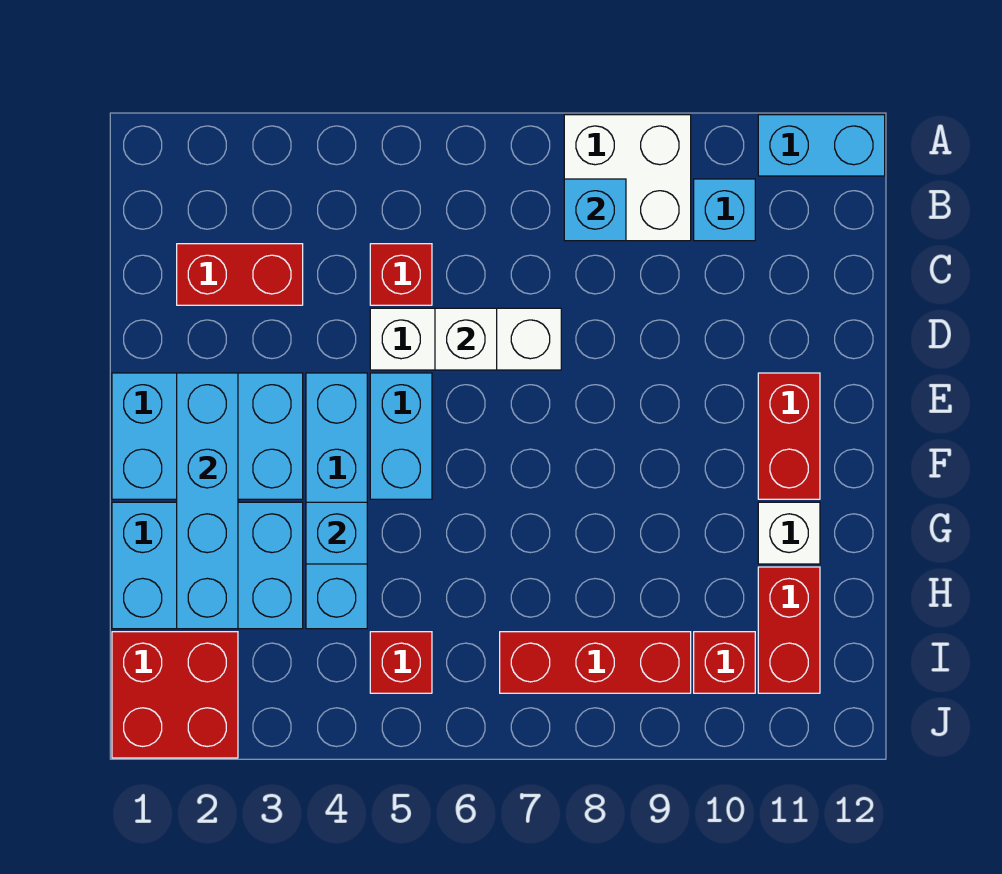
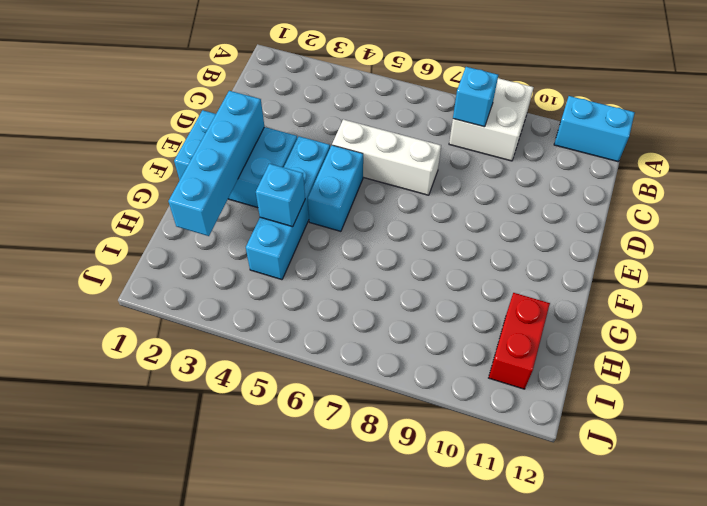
none -> cyan brick B10 level 1
none -> red brick C2:C3 level 1
none -> red brick C5 level 1

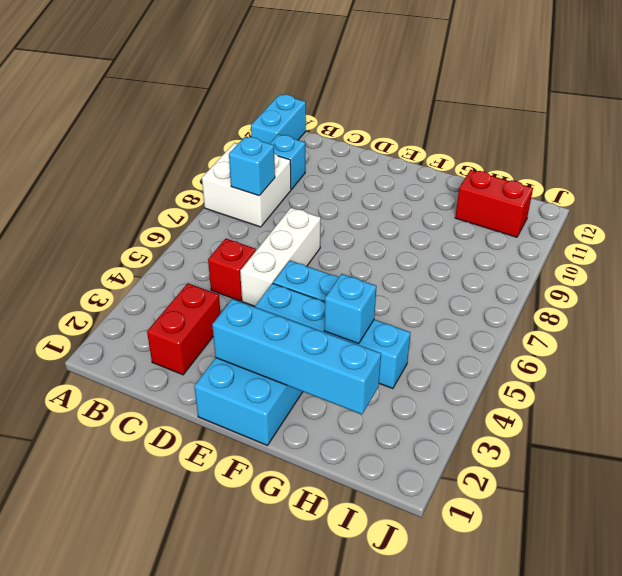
none -> red brick E11:F11 level 1
none -> cyan brick G1:H3 level 1
none -> white brick G11 level 1

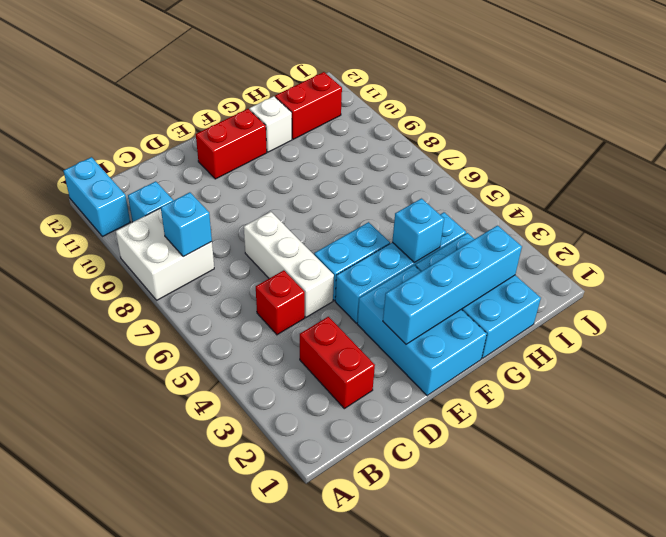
none -> red brick I1:J2 level 1
none -> red brick I5 level 1
none -> red brick I7:I9 level 1

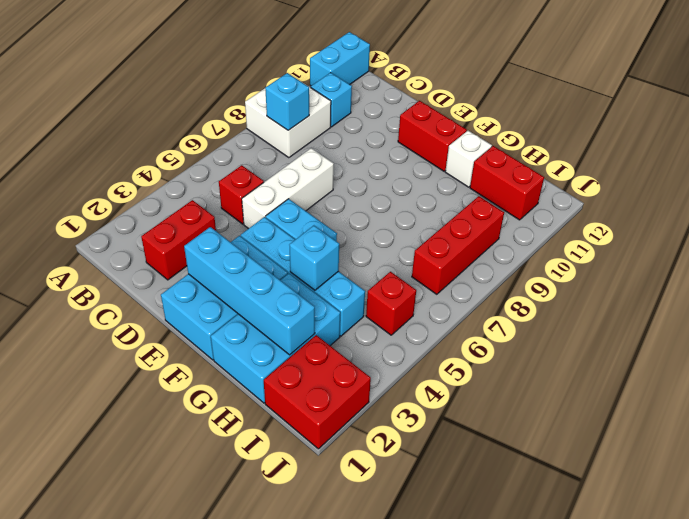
none -> red brick I10 level 1
none -> white brick D6 level 2

